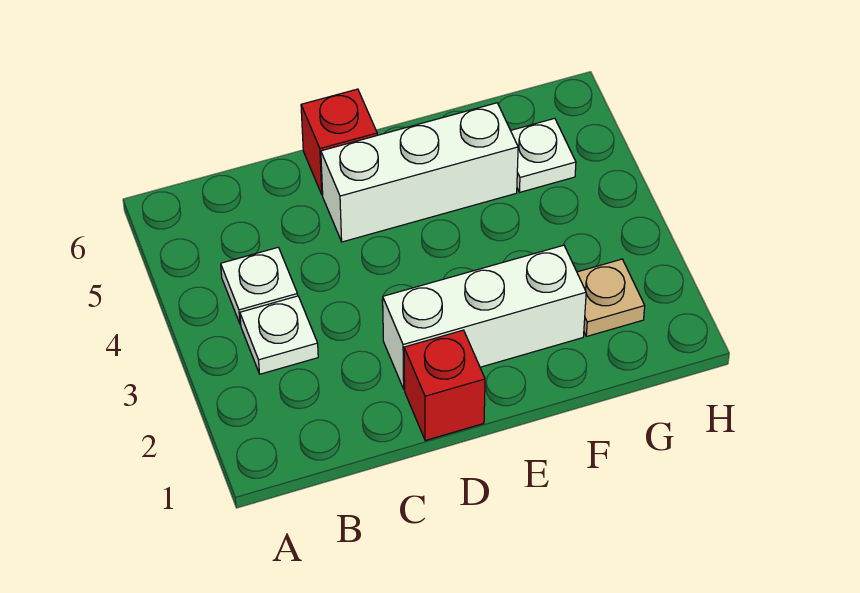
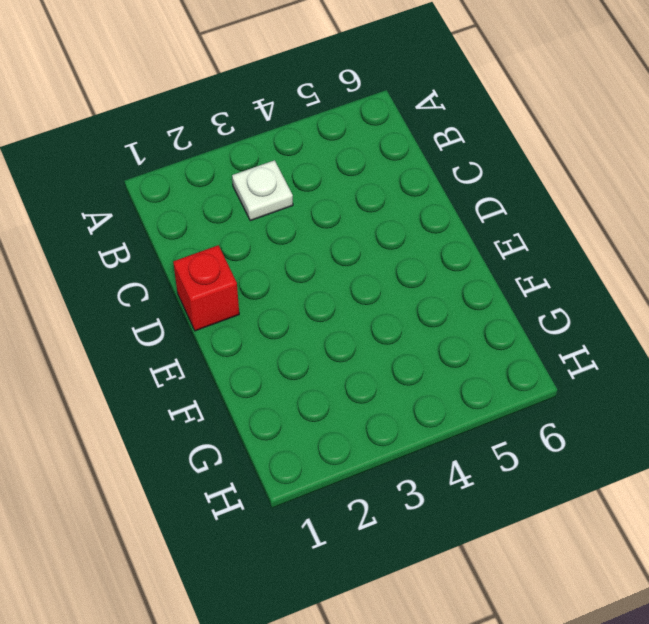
none -> white plate B4 level 1
none -> white brick D2:F2 level 1

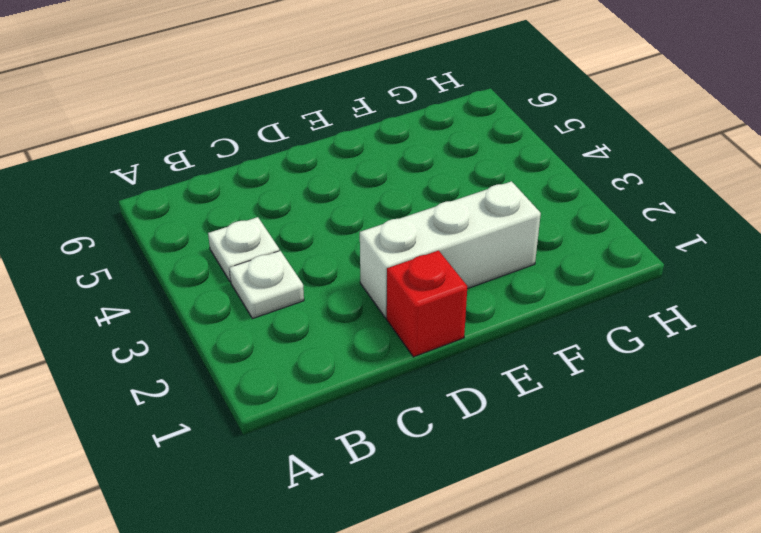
none -> white brick D5:F5 level 1
none -> red brick D6 level 1

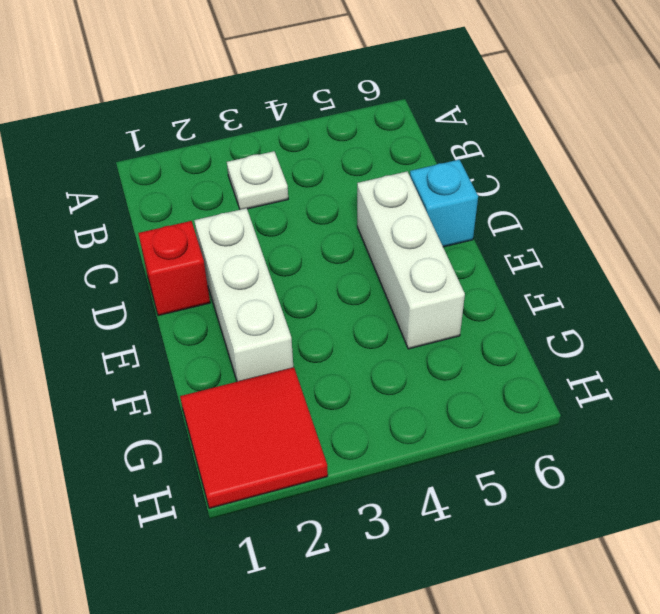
cyan brick D6 level 1 -> red brick D6 level 1
red tile G1:H2 level 1 -> tan plate G2 level 1
none -> white plate B4 level 1
none -> white plate G5 level 1

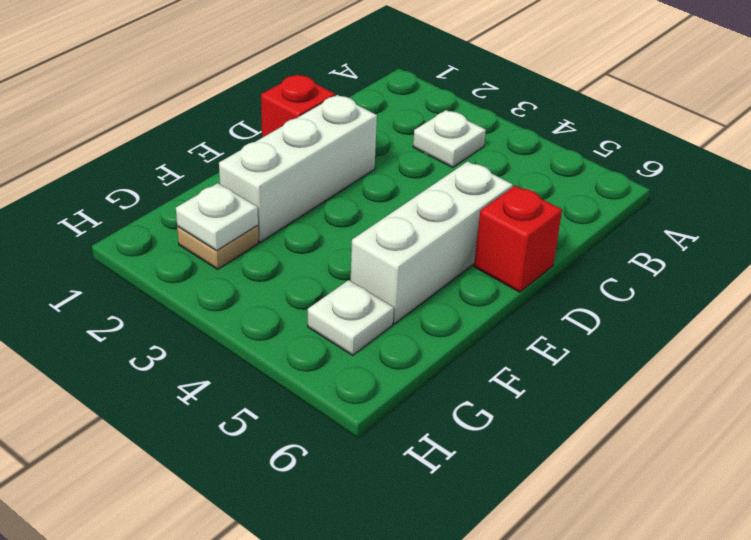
white plate G2 level 2 -> white plate B4 level 1

